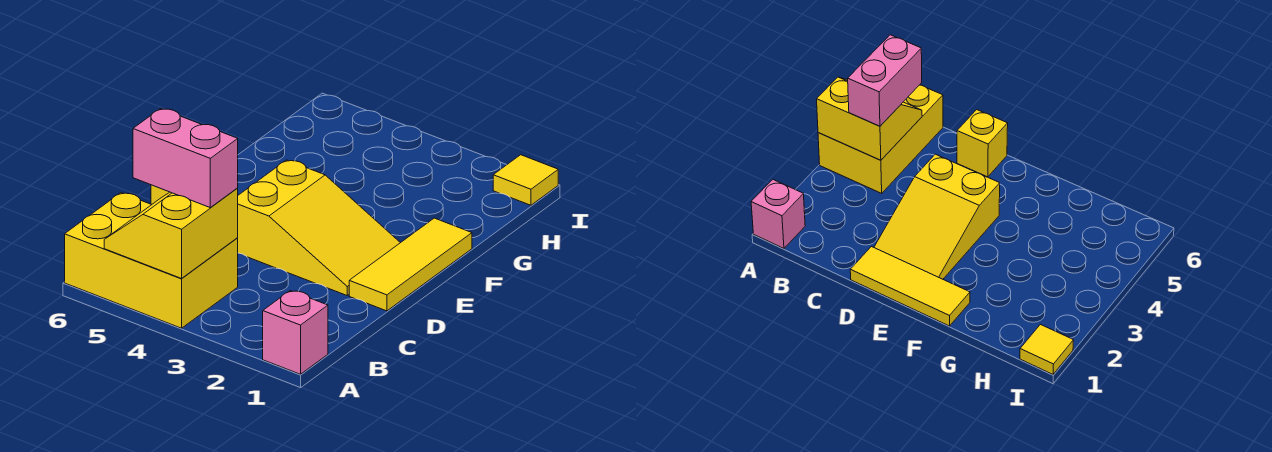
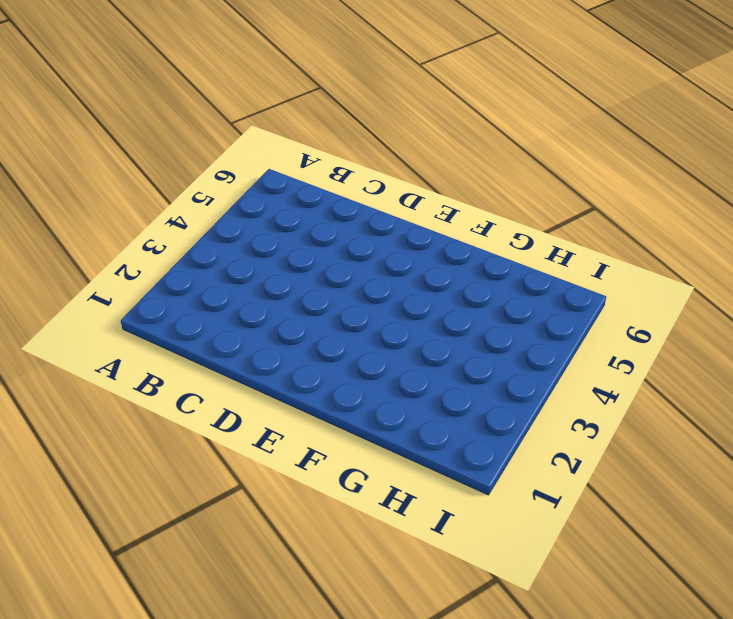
none -> pink brick A1 level 1
none -> yellow brick A4:B6 level 1

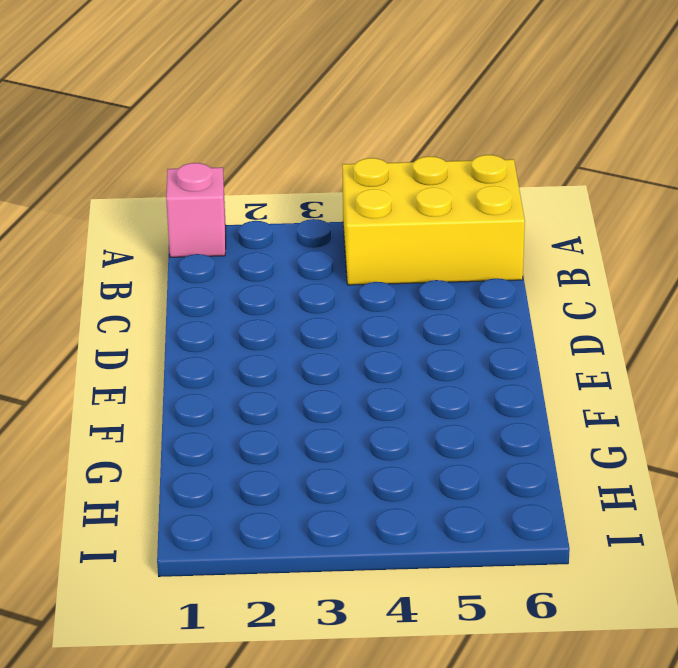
none -> yellow tile D1:F1 level 1
none -> yellow slope D2:E4 level 1 top 4

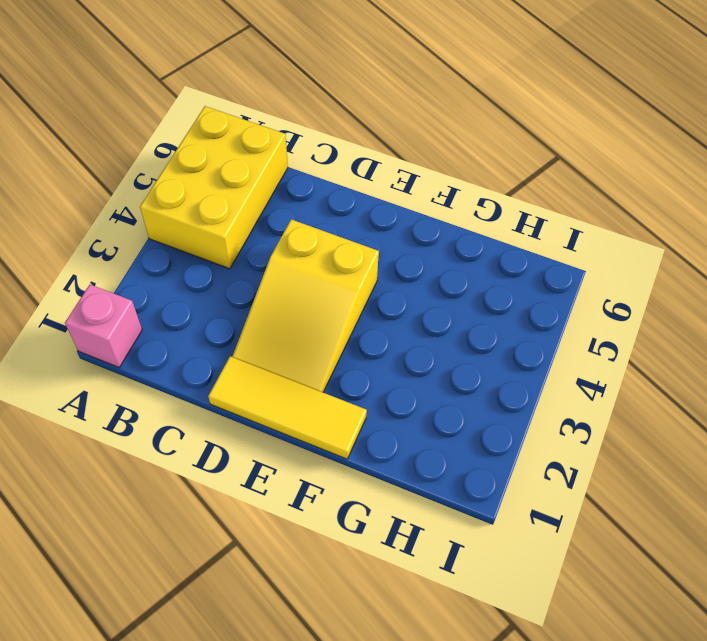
none -> yellow brick D6 level 1
none -> yellow tile I1 level 1

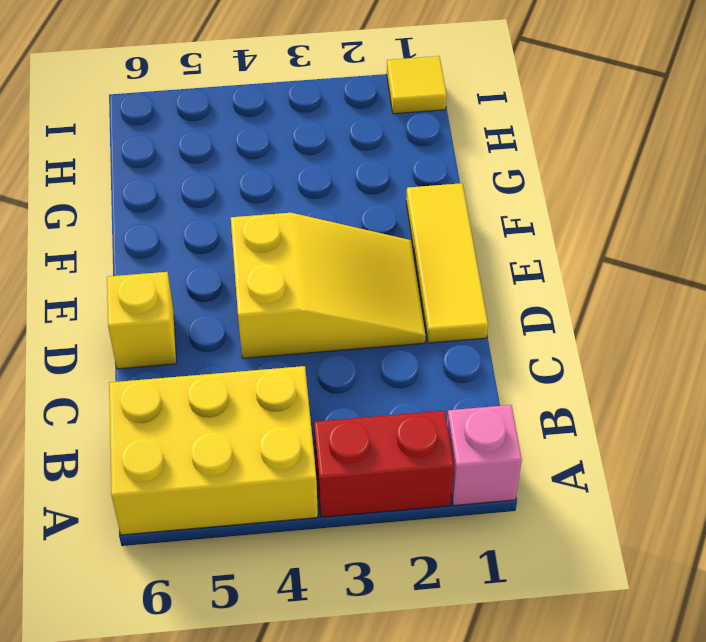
red brick A2:A3 level 1 -> none
none -> yellow slope A4:B5 level 2 top 4
none -> pink brick B4:B5 level 3

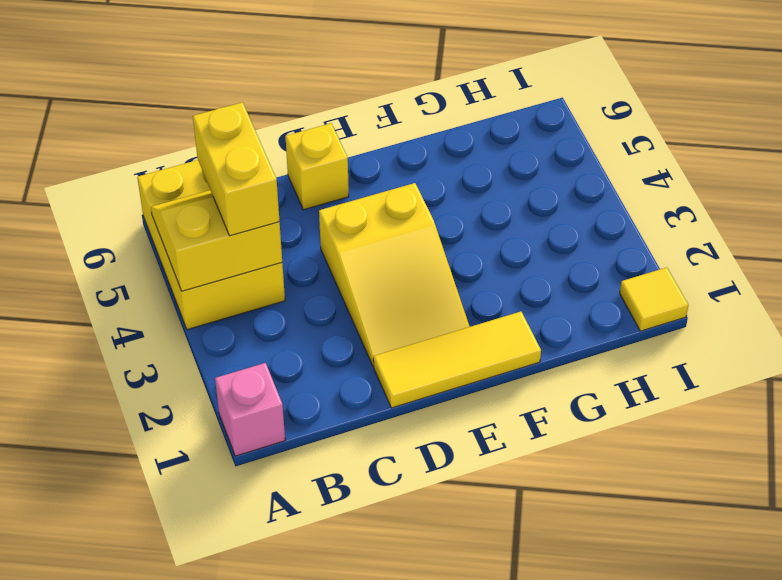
yellow brick B4:B5 level 3 -> pink brick B4:B5 level 3

